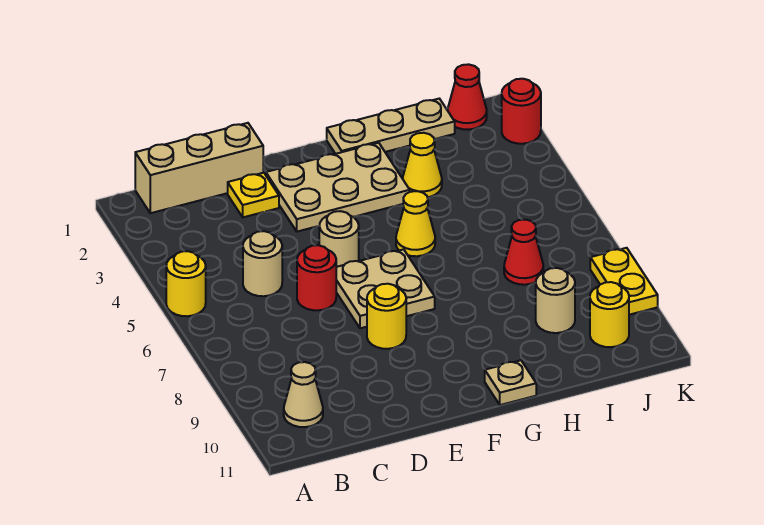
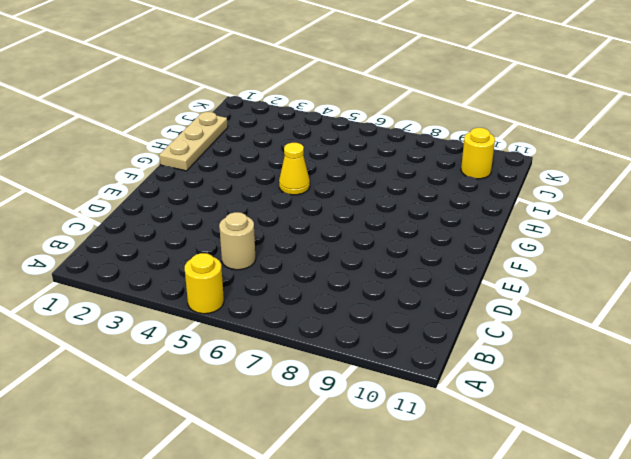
none -> tan brick B1:D1 level 1
none -> tan cone B10 level 1
none -> yellow plate D2 level 1

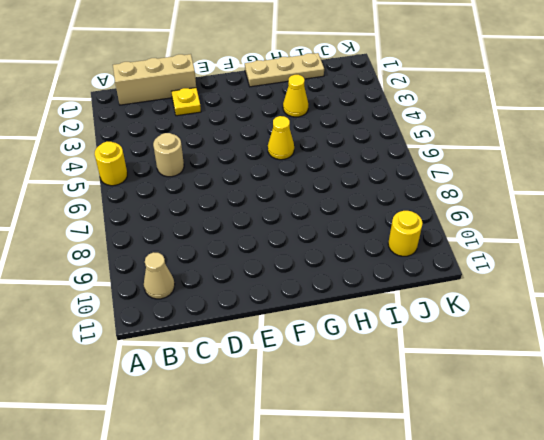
none -> red round brick D6 level 1
none -> tan plate E2:G3 level 1
none -> tan round brick E5 level 1

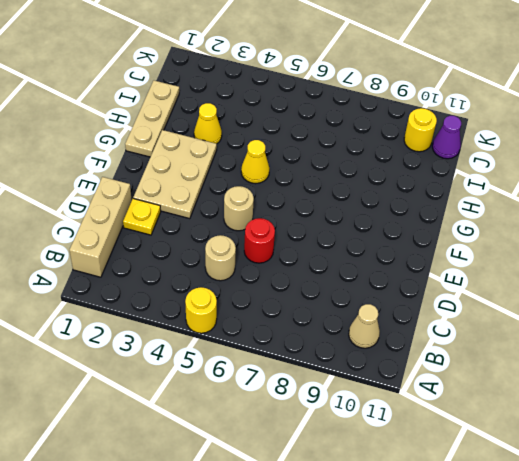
purple cone J11 level 1 -> none
none -> tan plate E6:F7 level 1
none -> yellow round brick E8 level 1
none -> tan plate G11 level 1

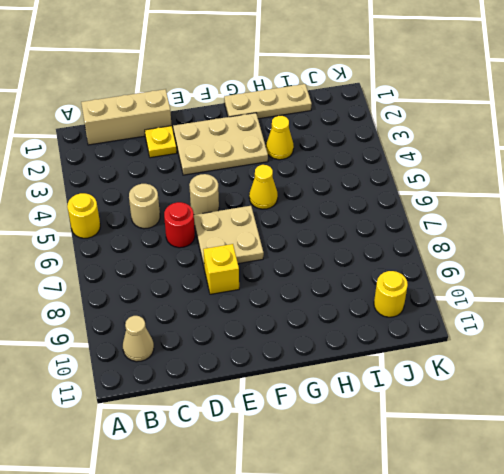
yellow brick E8 level 1 -> yellow round brick E8 level 1
none -> tan plate G11 level 1
none -> red cone I7 level 1
none -> tan round brick I9 level 1

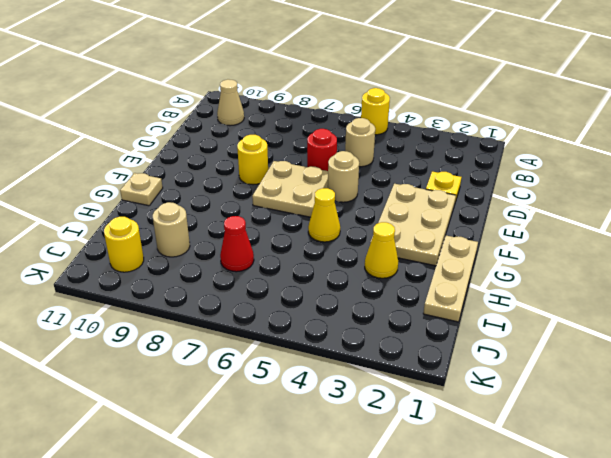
none -> tan brick B1:D1 level 1
none -> red cone J1 level 1
none -> red round brick K2 level 1

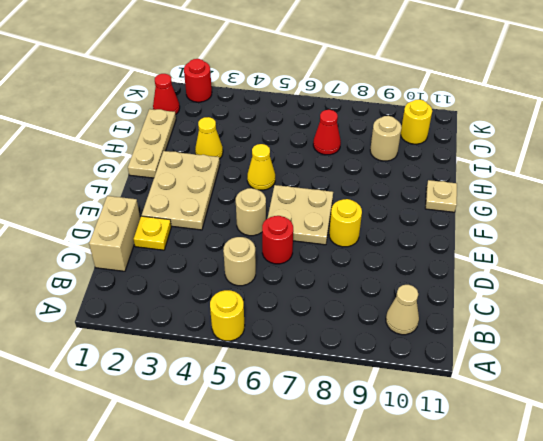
tan brick C1:D1 level 1 -> tan brick B1:D1 level 1
none -> yellow plate K8:K9 level 1

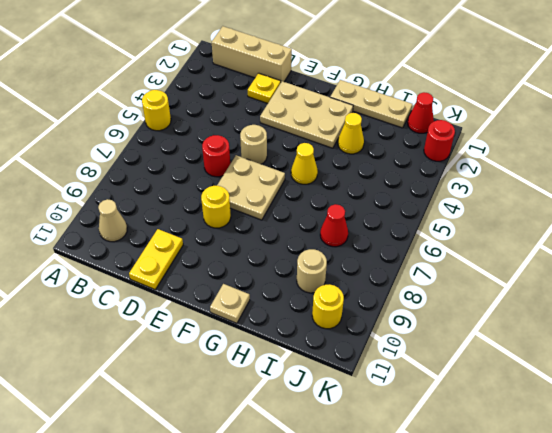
yellow plate D10:D11 level 1 -> yellow plate K8:K9 level 1
none -> tan round brick C5 level 1

